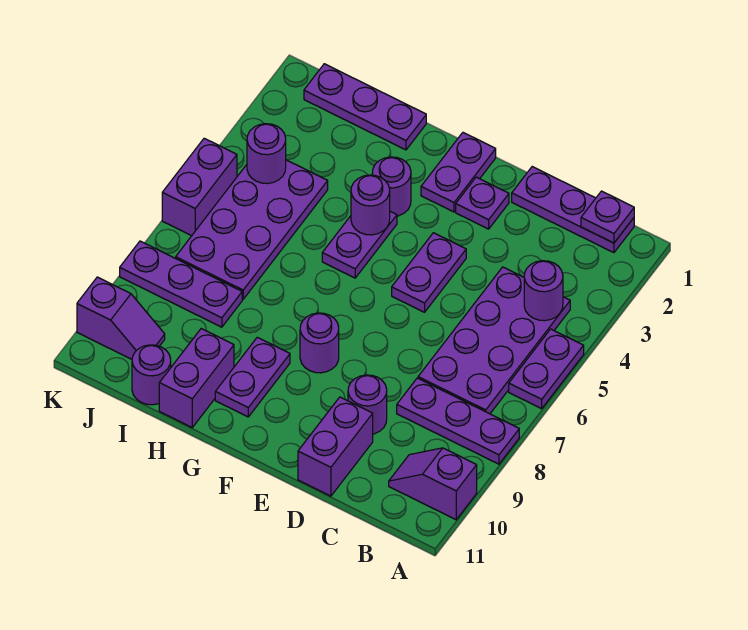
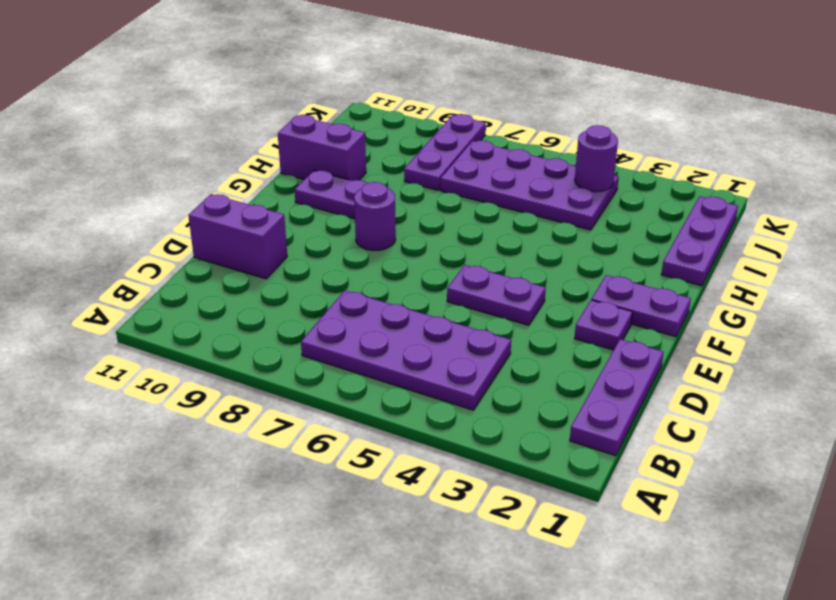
none -> purple plate A5:A6 level 1
none -> purple plate A8:C8 level 1
none -> purple slope A10:B10 level 1 top A

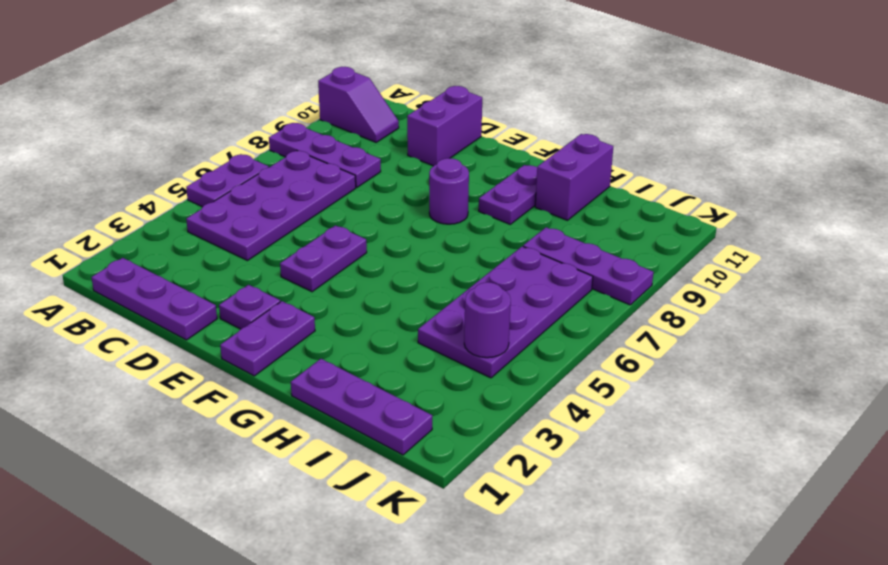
none -> purple round brick D9 level 1
none -> purple round brick G3 level 1
none -> purple plate G4:G5 level 1

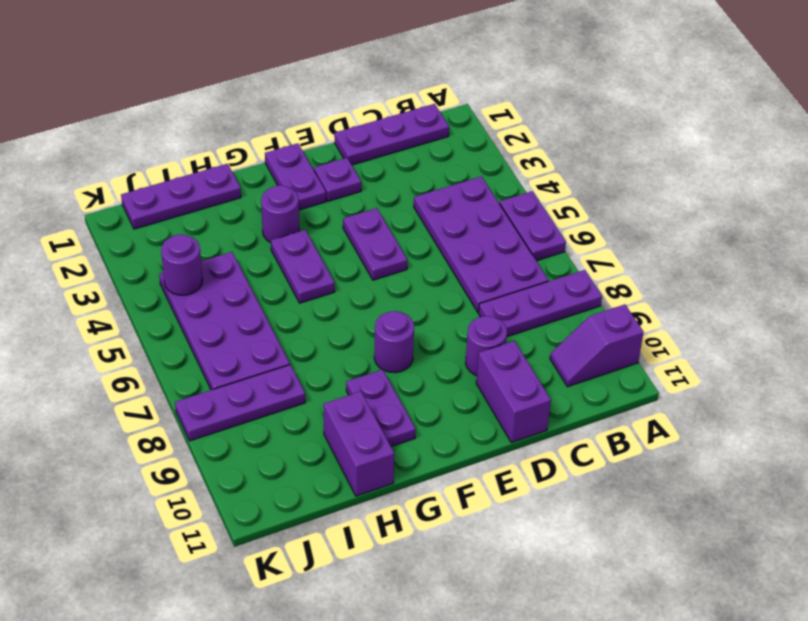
none -> purple round brick I11 level 1
none -> purple slope J10:K10 level 1 top K
none -> purple brick K5:K6 level 1

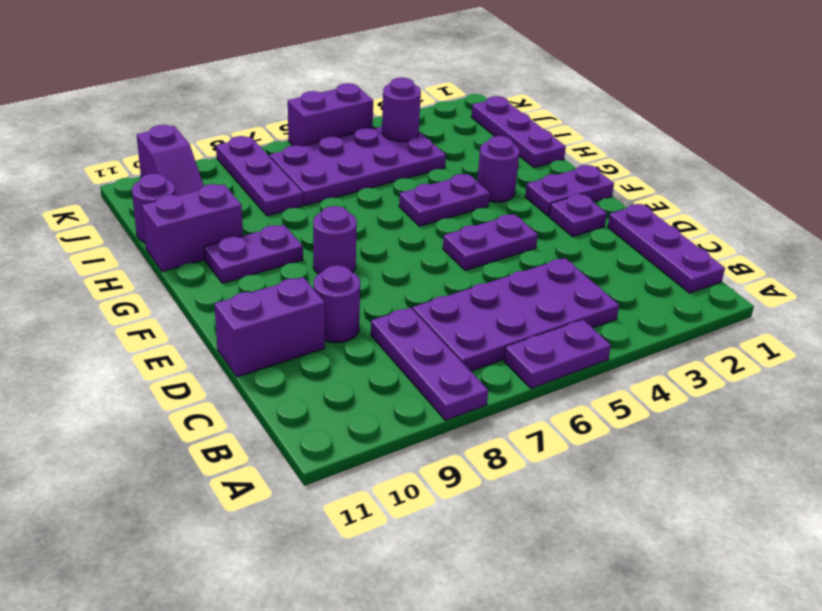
none -> purple slope A10:B10 level 1 top A
none -> purple plate B1 level 2
none -> purple round brick B4 level 2

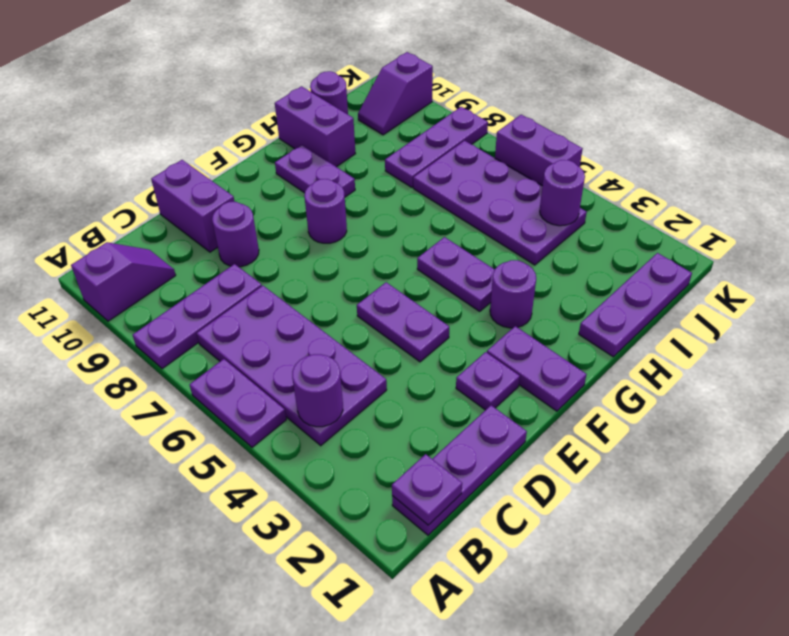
none -> purple round brick G4 level 2

